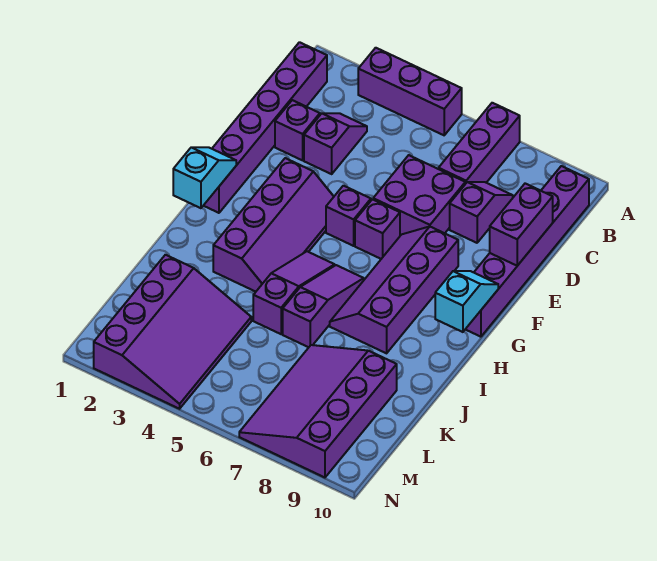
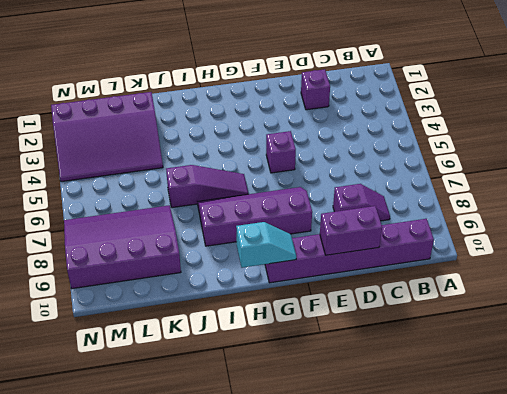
none -> purple brick A3:A5 level 1
none -> purple brick A7:C7 level 1
none -> purple brick B1:G1 level 1

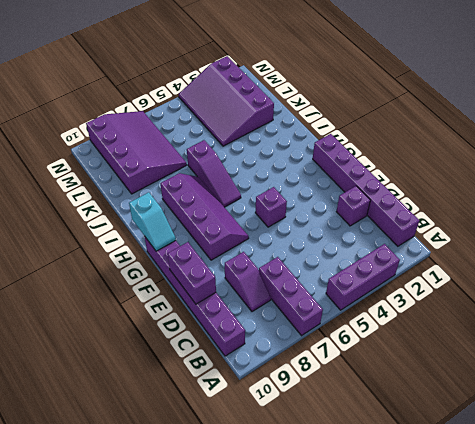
none -> purple slope C3:D3 level 1 top D
none -> purple brick D6:E7 level 1
none -> purple slope F3:I4 level 1 top 3

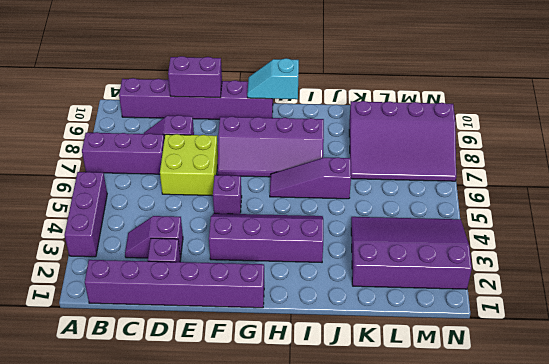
lime brick D6:E7 level 1 -> purple brick D6:E7 level 1
none -> purple brick F6 level 1
none -> purple slope H5:J5 level 1 top J
none -> cyan slope G1:H1 level 2 top H

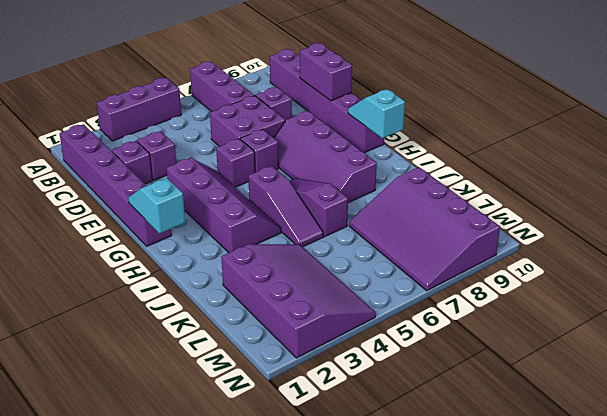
purple slope H5:J5 level 1 top H -> purple slope H5:J5 level 1 top J

